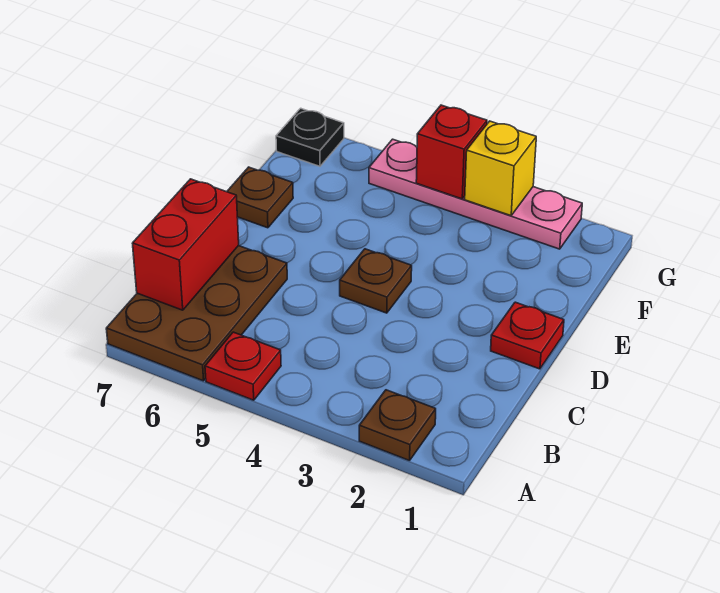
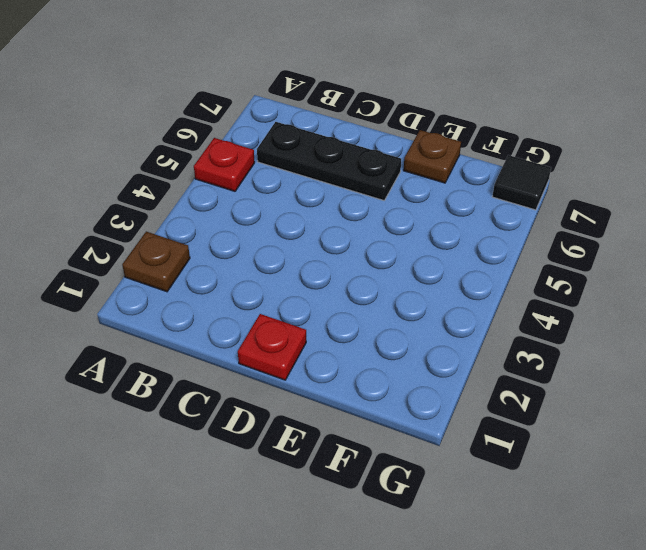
black plate B6:D6 level 1 -> brown plate A6:C7 level 1
black tile G7 level 1 -> black plate G7 level 1
none -> brown plate D4 level 1
none -> pink plate G2:G5 level 1

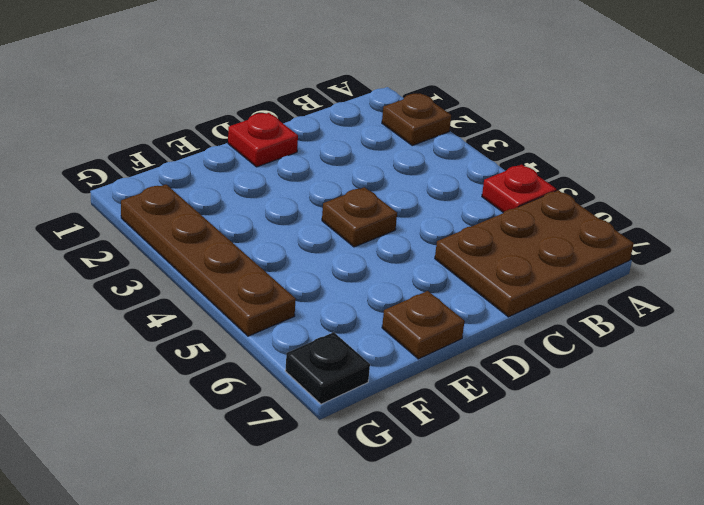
brown plate G2:G5 level 1 -> pink plate G2:G5 level 1
none -> red brick B7:C7 level 2
none -> yellow brick G3 level 2

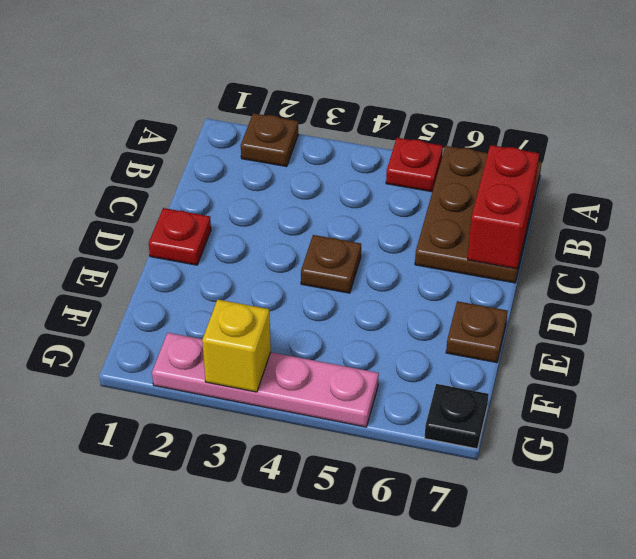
none -> red brick G4 level 2

